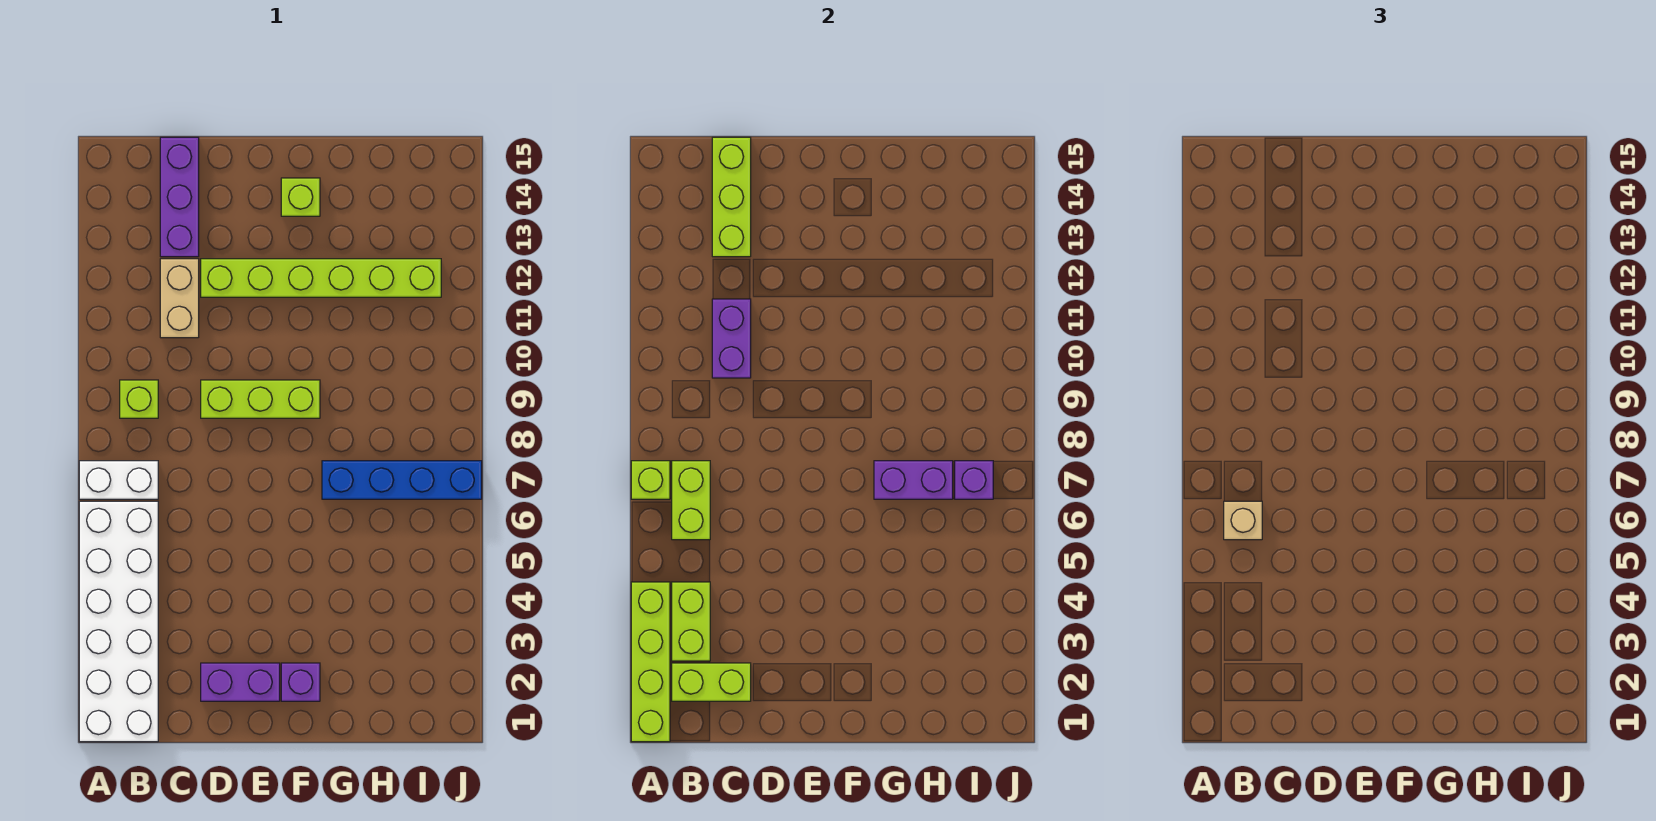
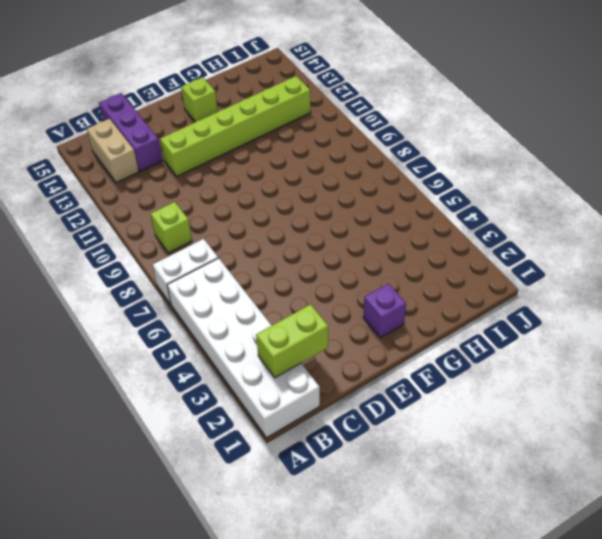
tan brick B13:B14 level 1 -> tan brick C11:C12 level 1
none -> purple brick D2:E2 level 1
none -> lime brick D9:F9 level 1
none -> blue brick G7:J7 level 1

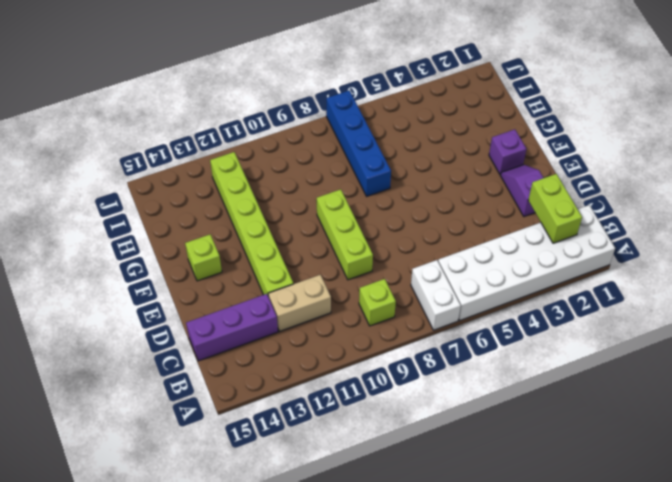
purple slope D2:E2 level 1 top D -> purple brick D2:E2 level 1
none -> lime brick A1:A4 level 2
none -> lime brick A7 level 2
none -> lime brick B3:B4 level 2

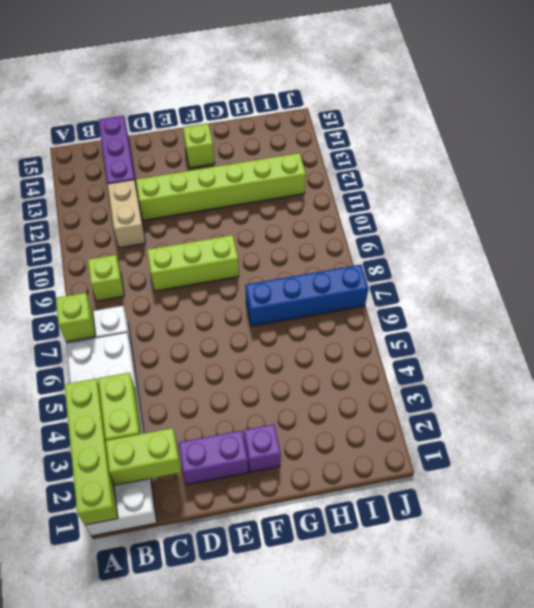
none -> lime brick B6:B7 level 2
none -> purple brick C10:C11 level 2
none -> lime brick C13:C15 level 2

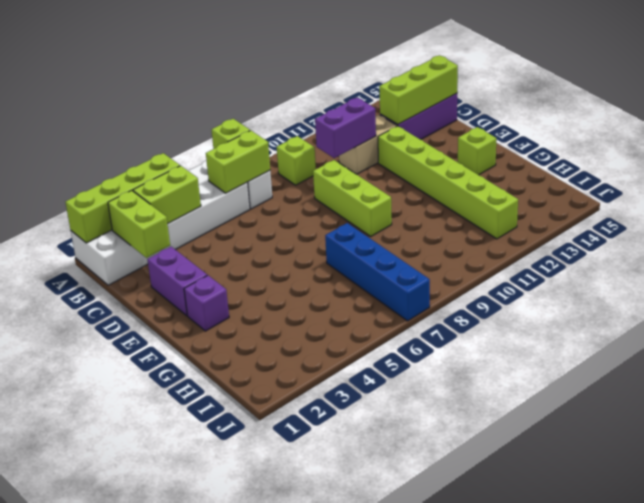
none -> purple brick G7:H7 level 2
none -> purple brick I7 level 2
none -> tan brick B6 level 3

